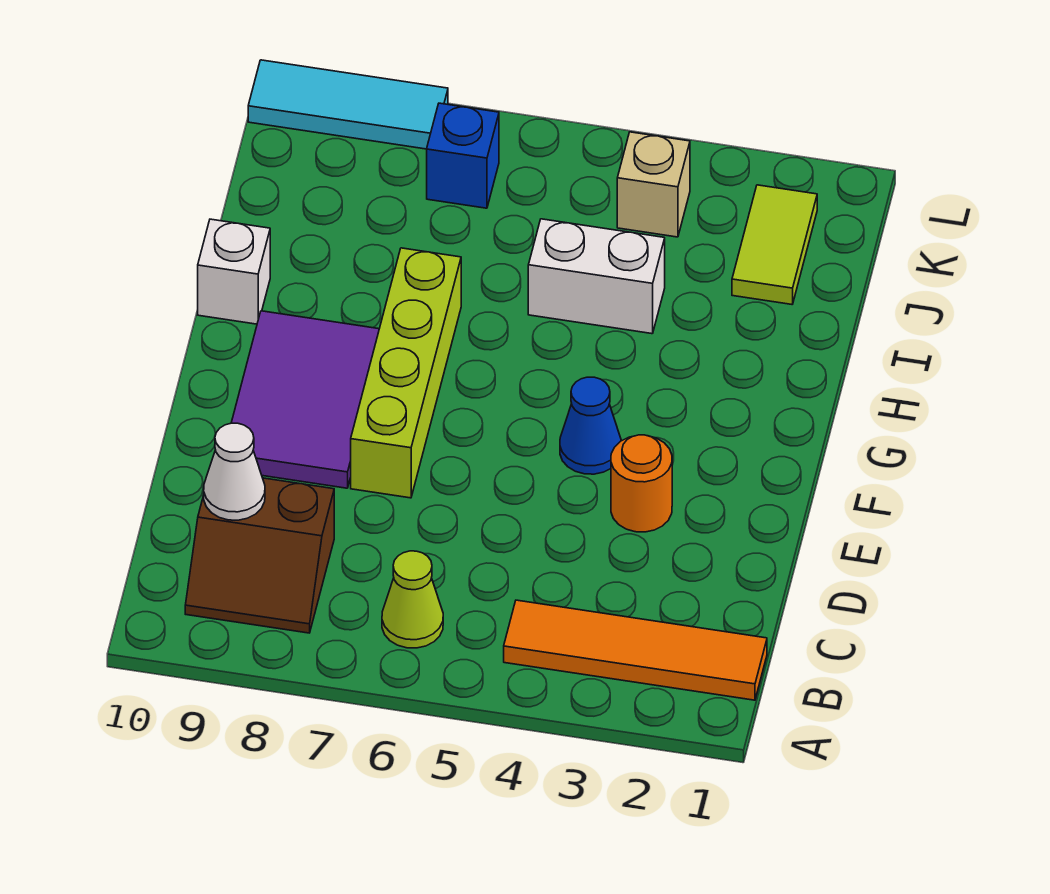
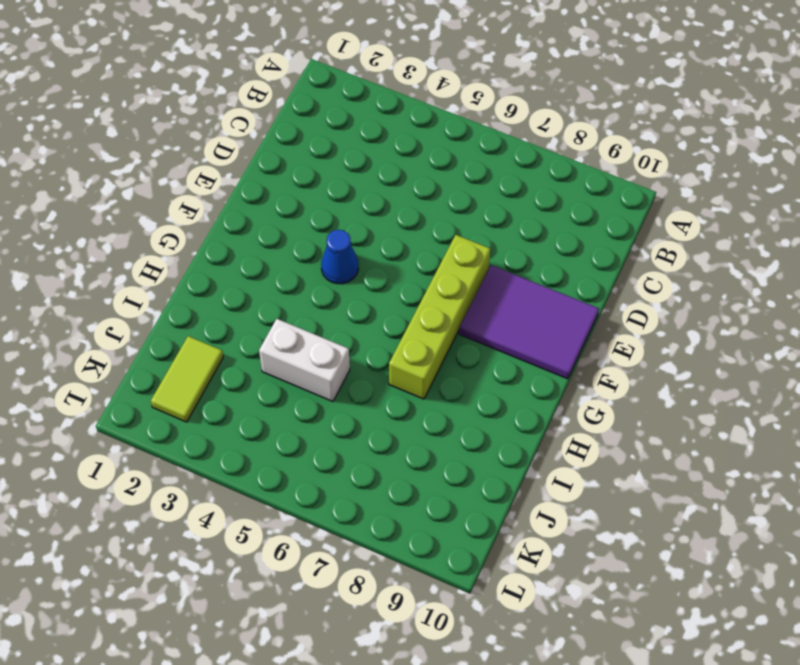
purple tile E8:F10 level 1 -> purple tile E8:G9 level 1
none -> orange tile B1:B4 level 1
none -> lime cone B6 level 1
none -> brown slope B8:C9 level 1 top C

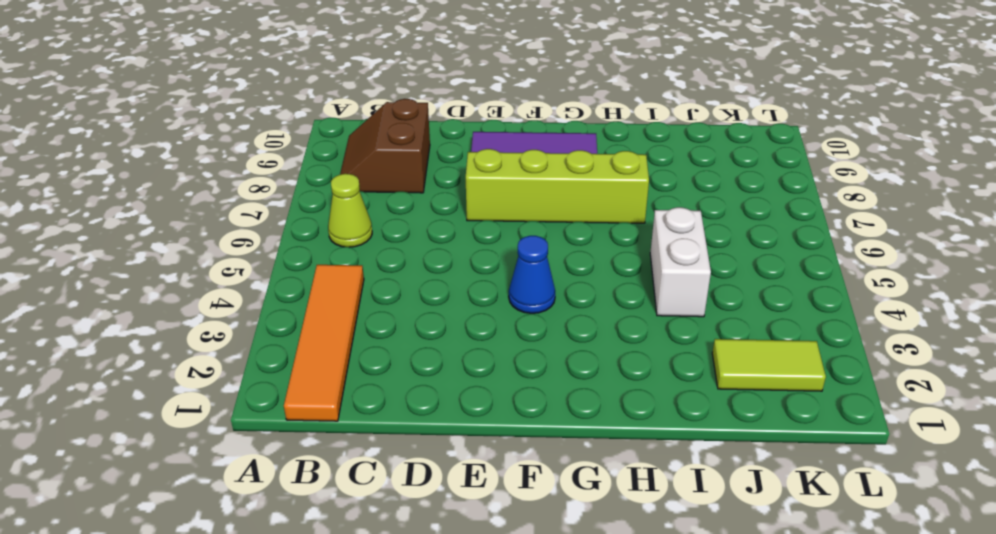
none -> orange round brick E3 level 1
none -> white brick H10 level 1
none -> tan brick K4 level 1

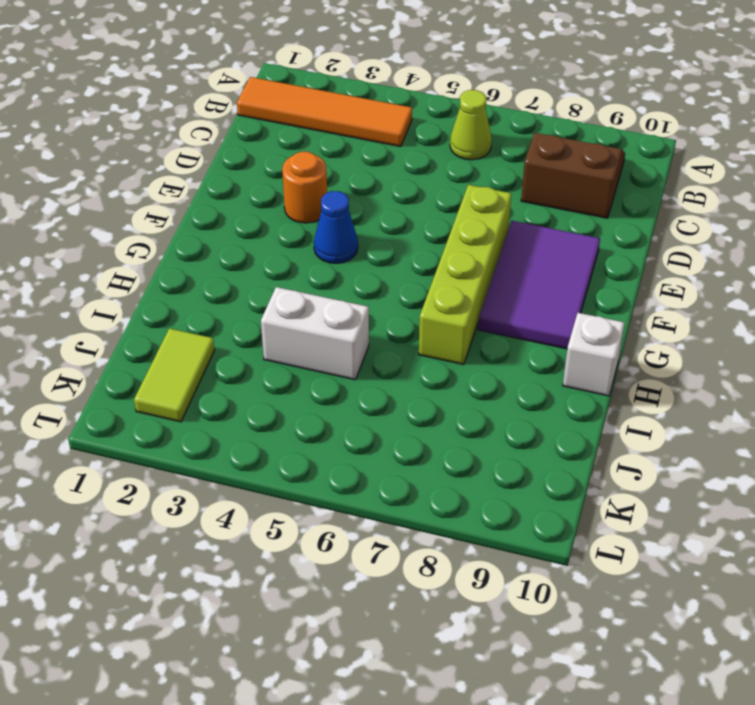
none -> tan brick K4 level 1
none -> blue brick K7 level 1
none -> cyan tile L8:L10 level 1

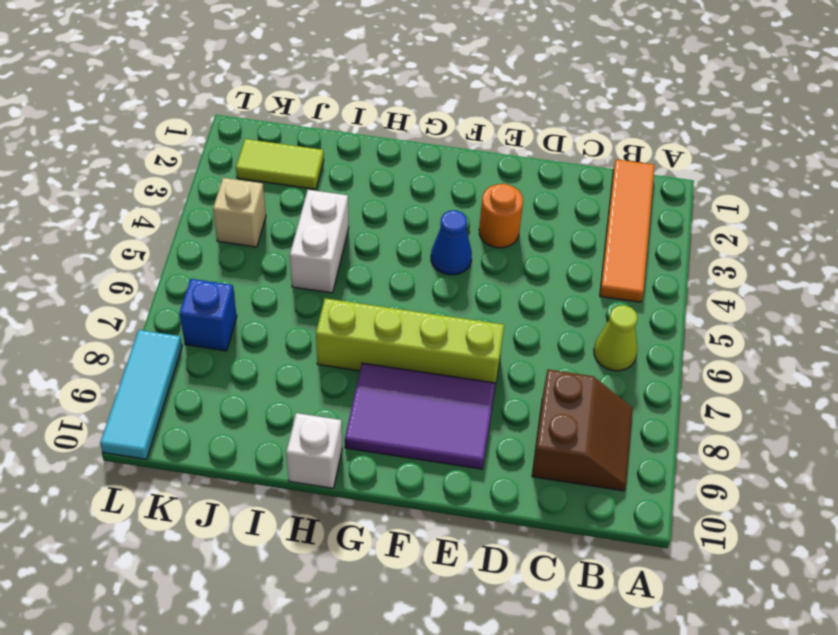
none -> white cone C9 level 2

